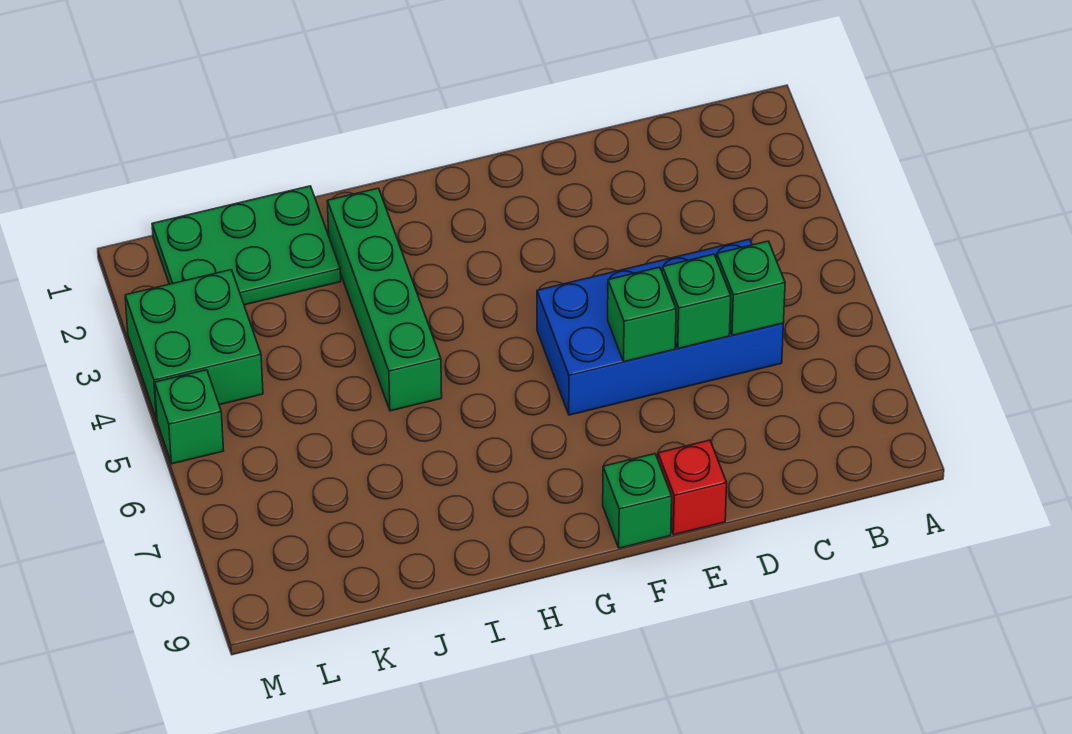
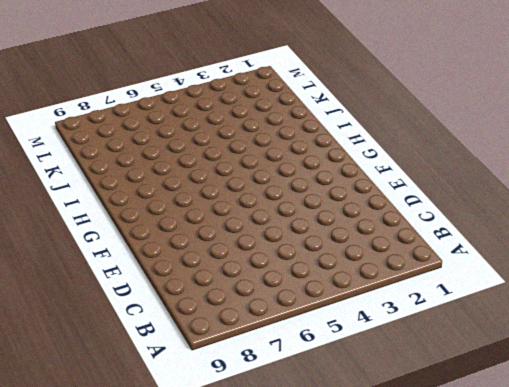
none -> blue brick C5:F6 level 1
none -> red brick E9 level 1

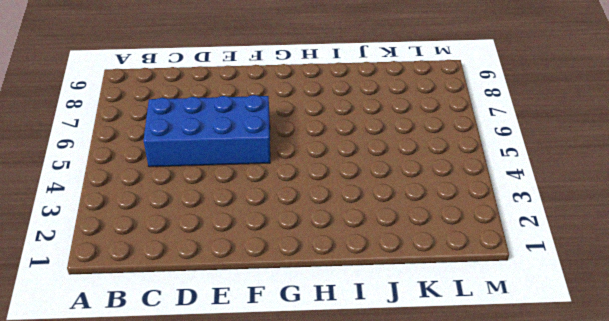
none -> red brick E9 level 1
none -> green brick F9 level 1

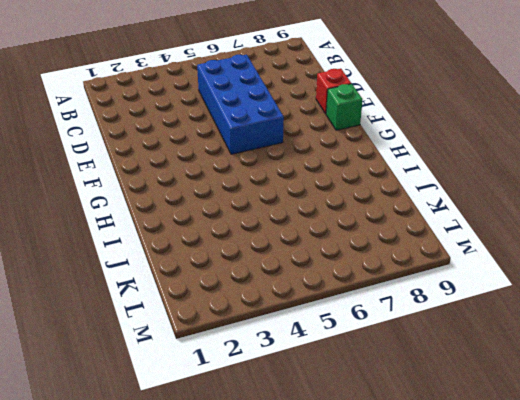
none -> green brick I2:I5 level 1
none -> green plate J1:L2 level 1

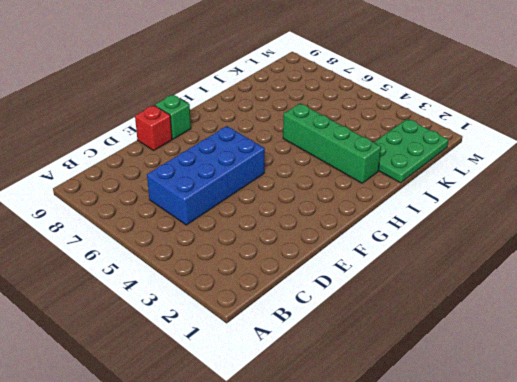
none -> green brick L3:M4 level 1
none -> green brick M5 level 1

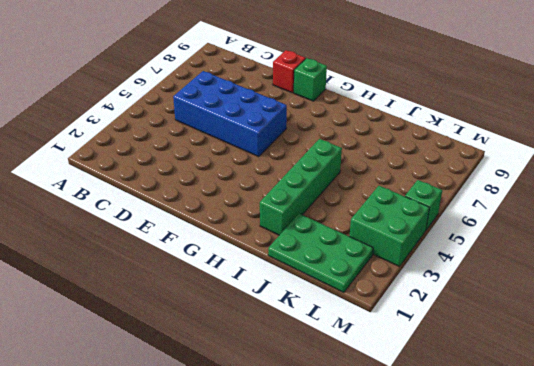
none -> green brick C6 level 2
none -> green brick D6 level 2

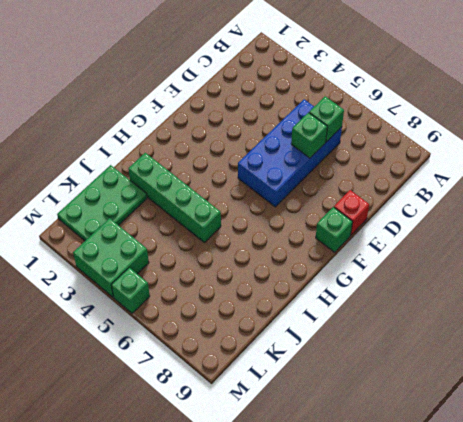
none -> green brick E6 level 2

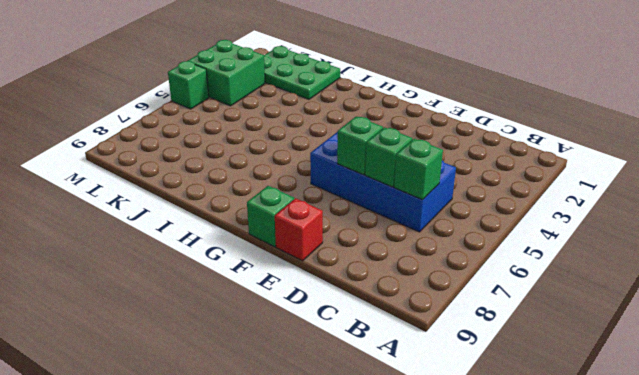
none -> green brick I2:I5 level 1

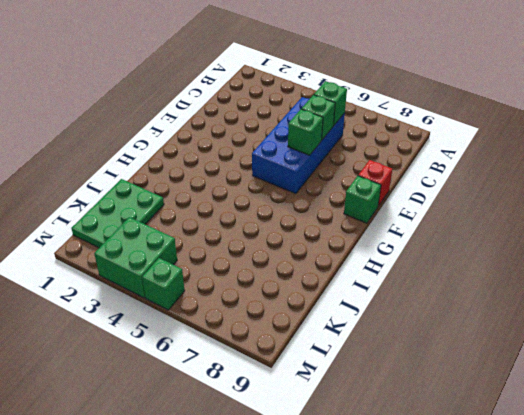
none -> green brick I2:I5 level 1

